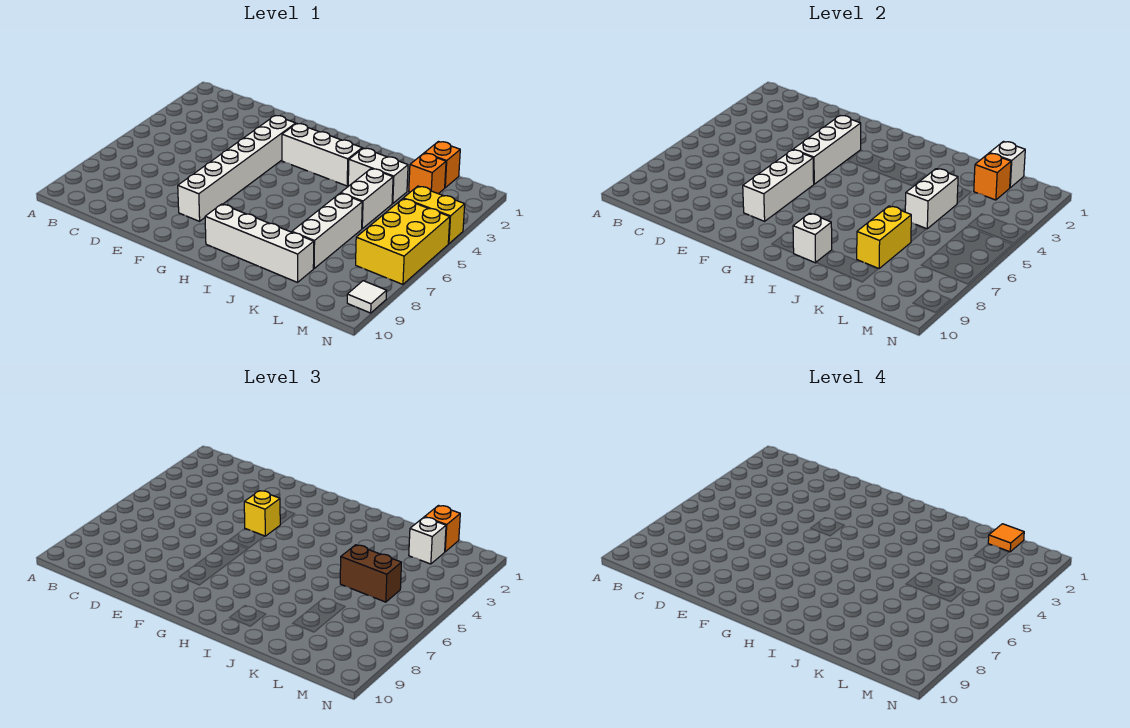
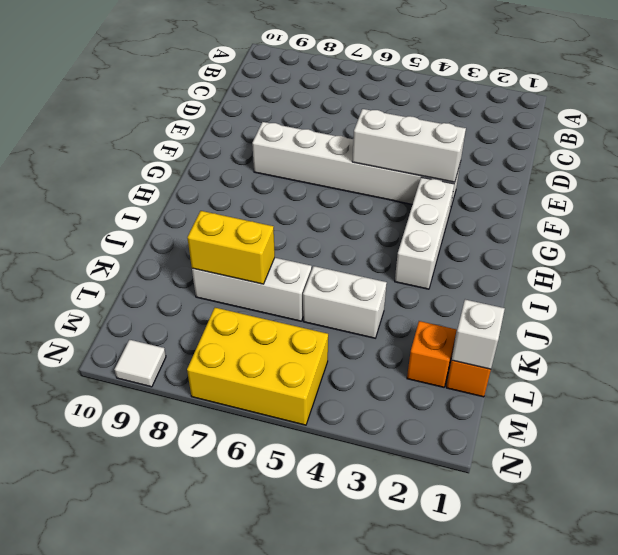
none -> white brick H9:K9 level 1
none -> white brick J3:K3 level 1
none -> yellow brick M4:N4 level 1

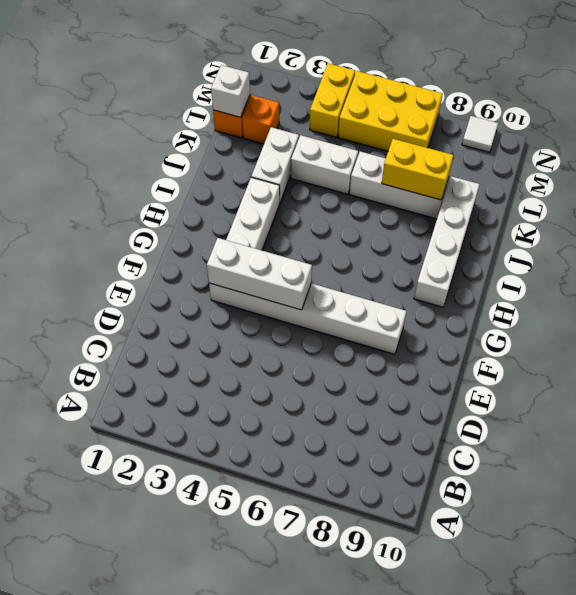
none -> white brick F6:F8 level 2
none -> white brick I9 level 2
none -> white brick K4:K5 level 2

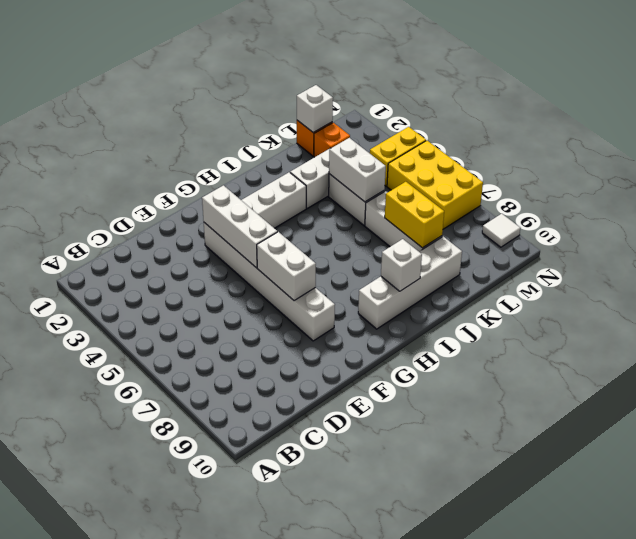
white brick F6:F7 level 2 -> white brick F6:F8 level 2
none -> orange brick L2 level 2
none -> yellow brick F4 level 3
none -> brown brick K5:L5 level 3

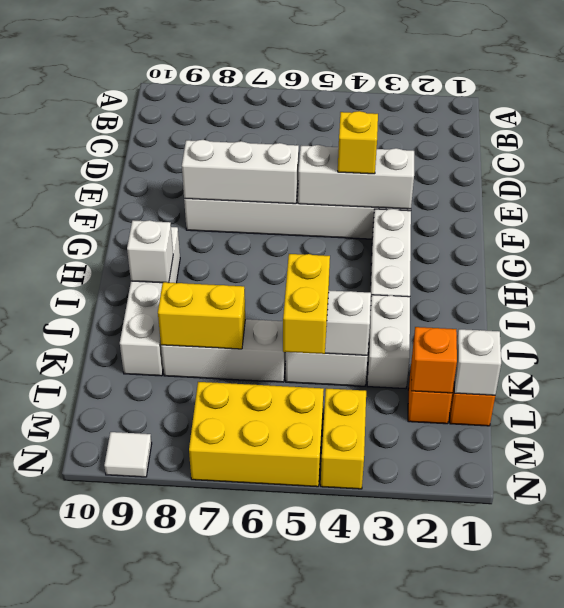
yellow brick K5:L5 level 3 -> brown brick K5:L5 level 3
none -> orange brick L1 level 3
none -> white brick L2 level 3
none -> orange tile L1 level 4

